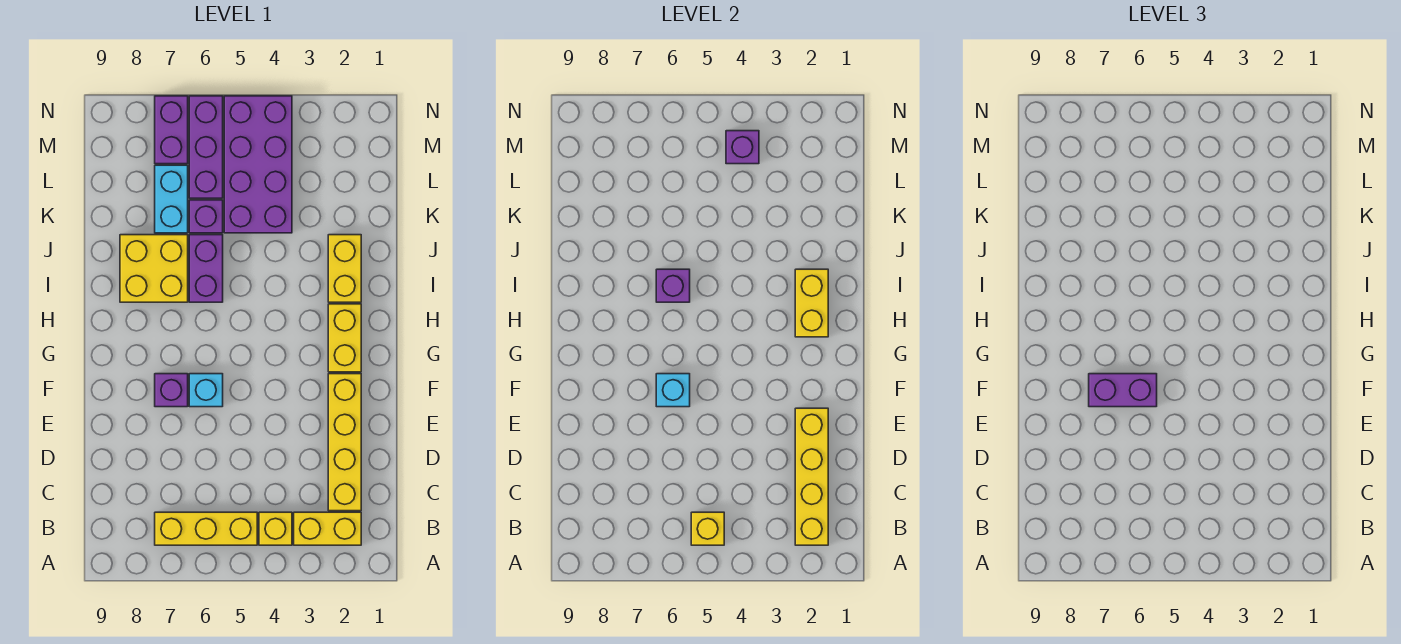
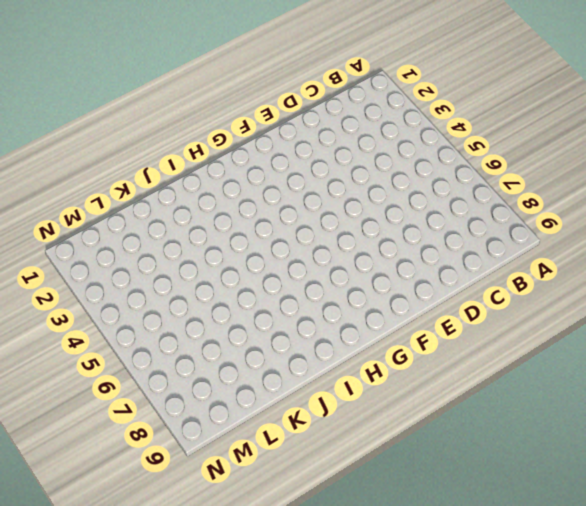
none -> yellow brick B2:B3 level 1
none -> yellow brick B4 level 1
none -> yellow brick B5:B7 level 1

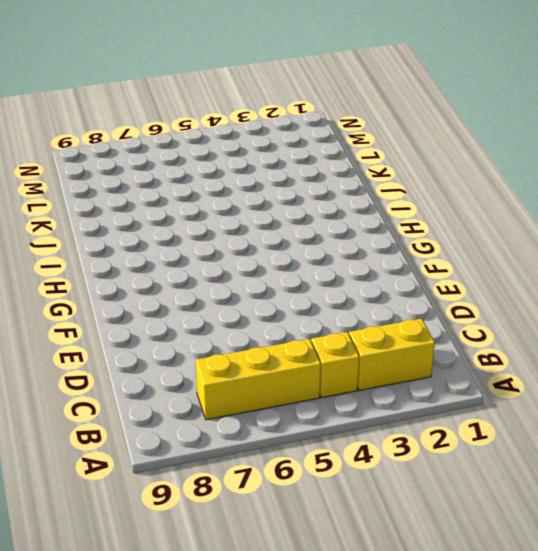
none -> yellow brick C2:F2 level 1
none -> cyan brick F6 level 1
none -> purple brick F7 level 1

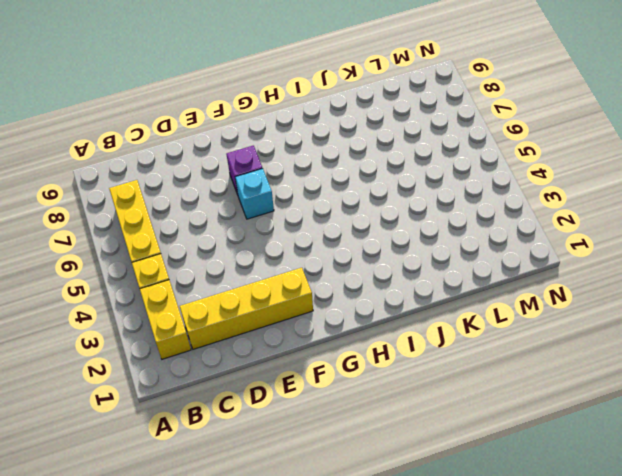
none -> yellow brick G2:H2 level 1
none -> yellow brick I2:J2 level 1
none -> purple brick I6:J6 level 1

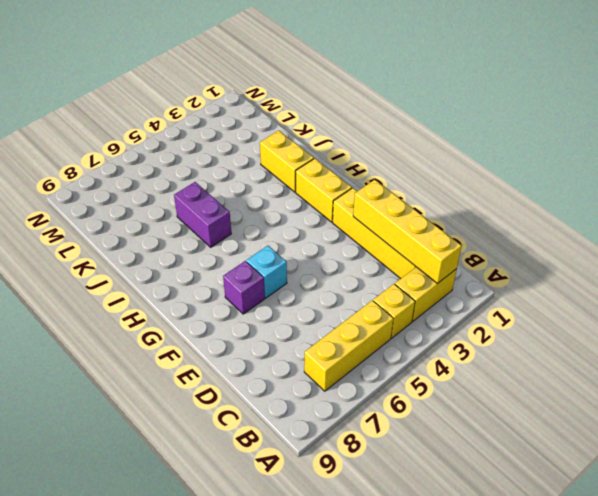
none -> yellow brick I7:J8 level 1
none -> purple brick K4:N5 level 1
none -> purple brick K6 level 1

